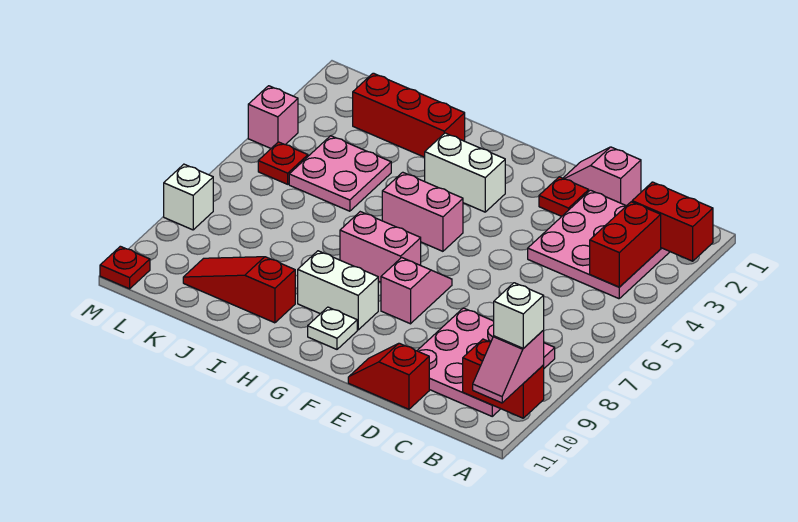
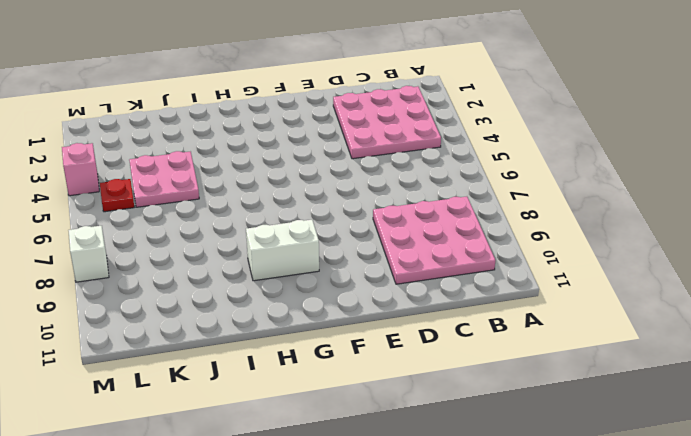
none -> pink slope D1:E1 level 1 top D
none -> red slope D11:E11 level 1 top D
none -> red plate E2 level 1

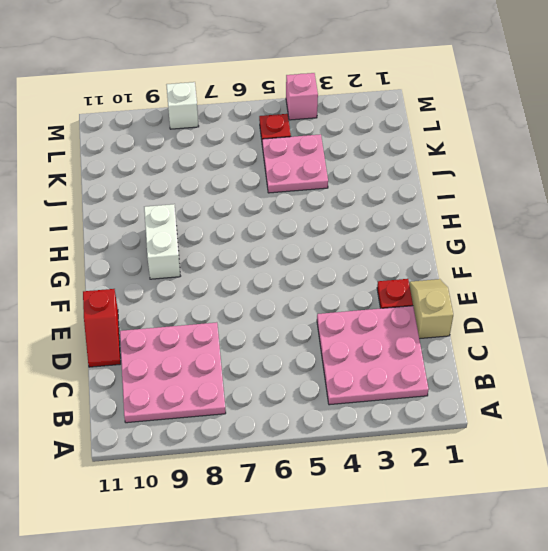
tan slope D1:E1 level 1 top D -> pink slope D1:E1 level 1 top D
red slope D11:E11 level 1 top E -> red slope D11:E11 level 1 top D
none -> pink slope F7:F8 level 1 top 8
none -> white brick G3:H3 level 1
none -> pink brick G5:H5 level 1

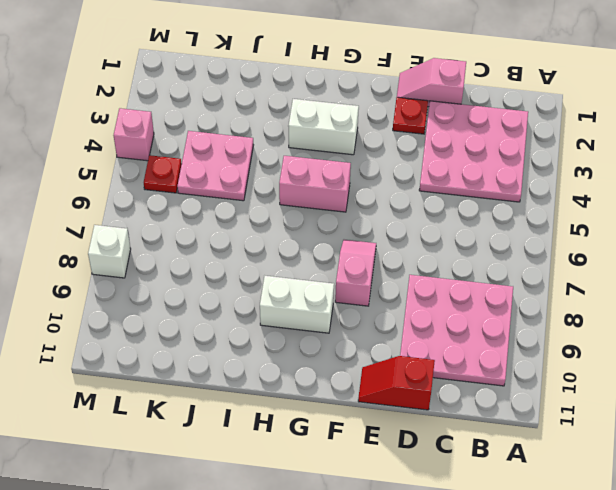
none -> pink brick G7:H7 level 1
none -> white plate G10 level 1
none -> red brick I2:K2 level 1

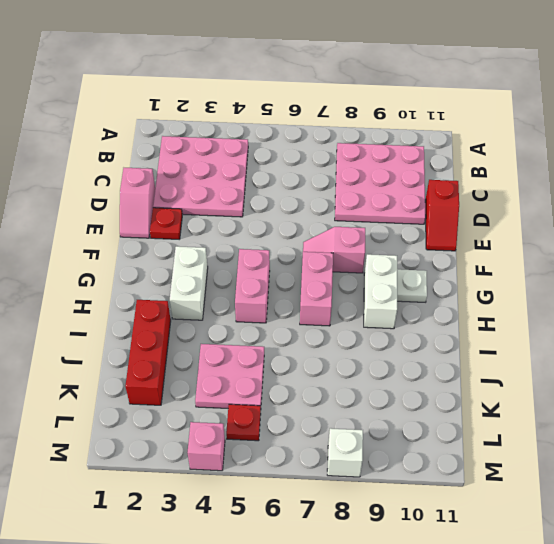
none -> red slope I10:K10 level 1 top I
none -> red plate M11 level 1
none -> red brick A2:B2 level 2

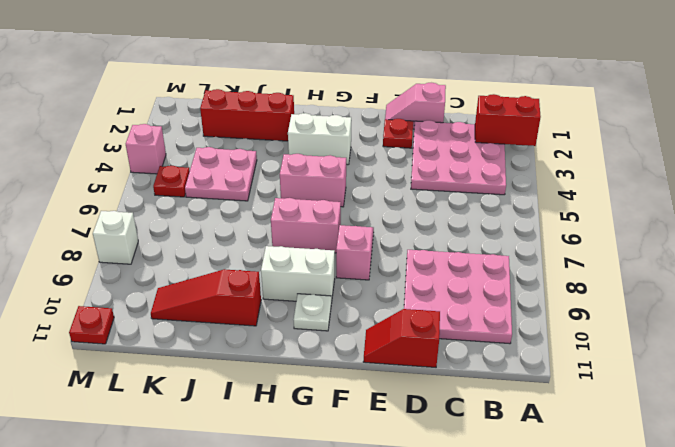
none -> red brick A10:B10 level 2
none -> red brick B3:B4 level 2
none -> pink slope A10:A11 level 3 top 10

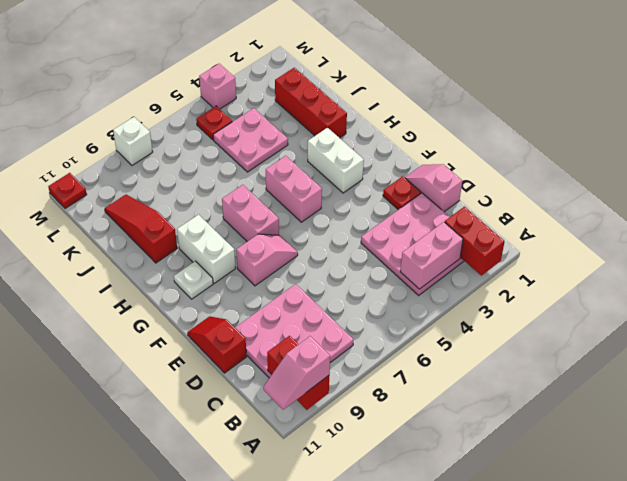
pink brick B3:B4 level 2 -> red brick B3:B4 level 2
none -> white brick A10 level 4

